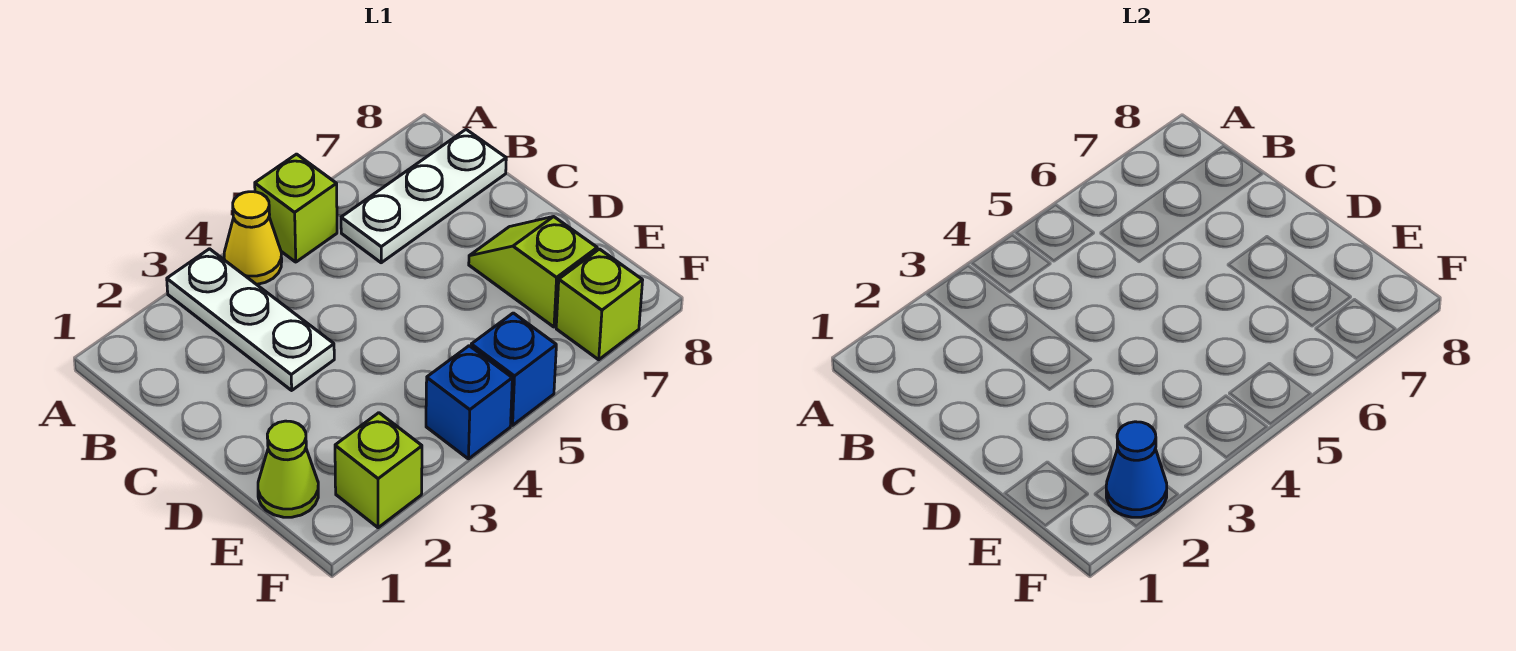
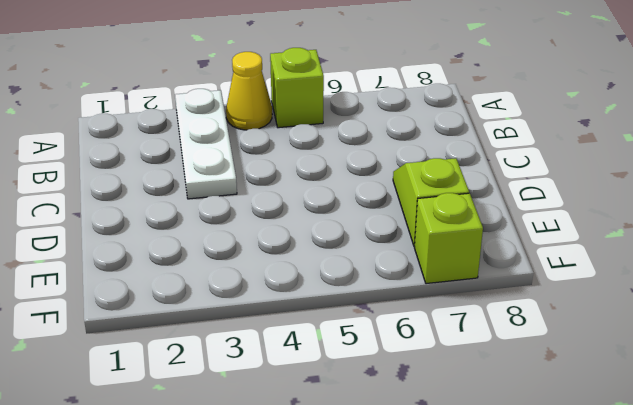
none -> white plate B6:B8 level 1
none -> lime cone E1 level 1

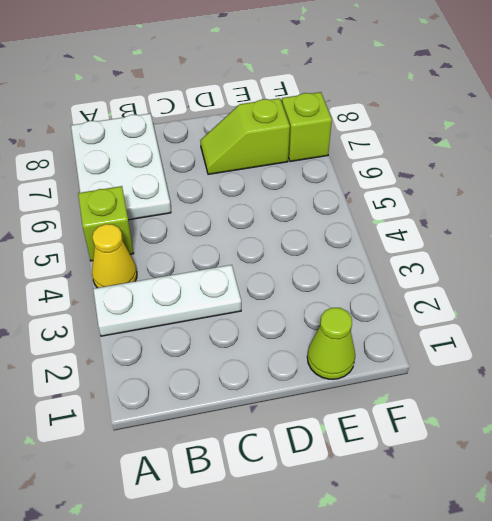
white plate A6:B8 level 1 -> white plate B6:B8 level 1
none -> lime brick F2 level 1
none -> blue brick F4 level 1

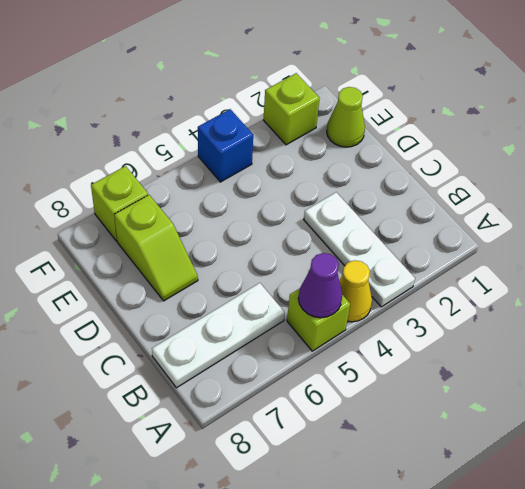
purple cone A5 level 2 -> none
none -> blue brick F5 level 1
none -> blue cone F2 level 2

